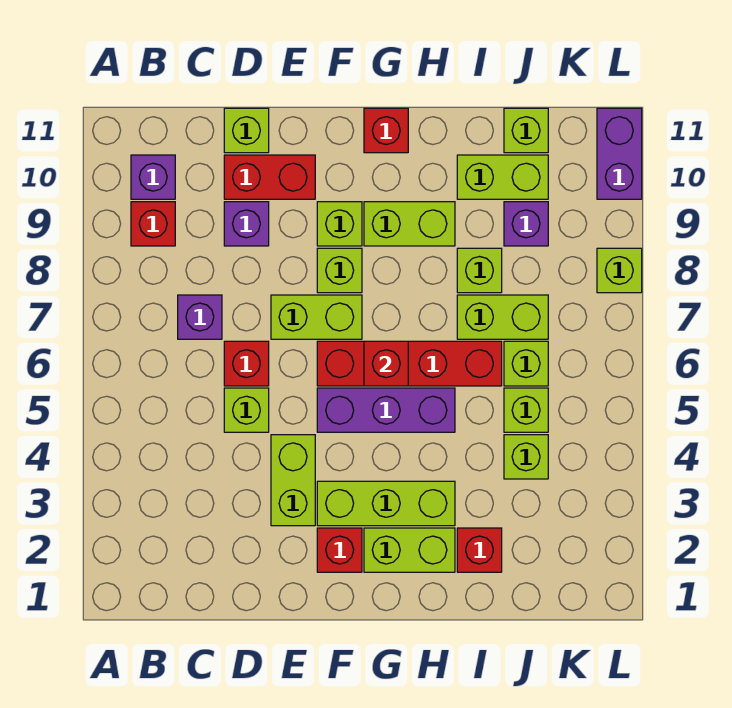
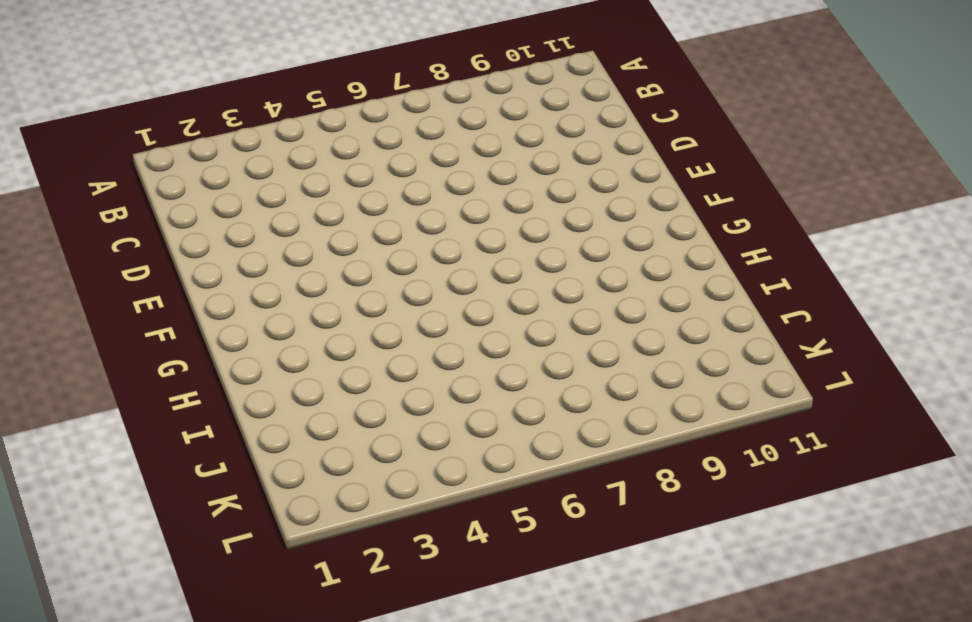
none -> red brick B9 level 1
none -> purple brick B10 level 1
none -> purple brick C7 level 1
none -> lime brick D5 level 1

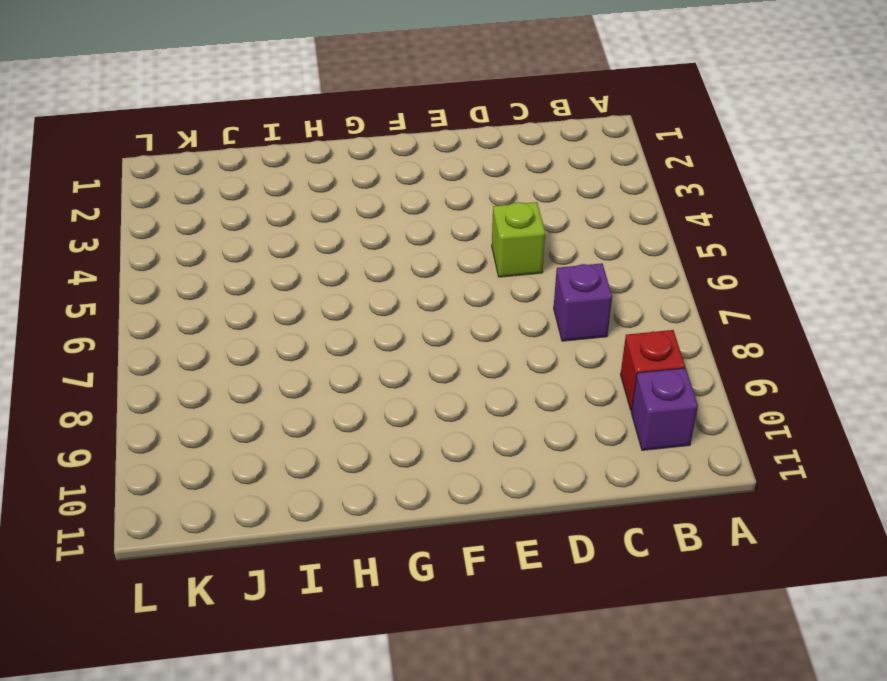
none -> red brick D6 level 1
none -> purple brick D9 level 1
none -> red brick D10:E10 level 1
none -> lime brick D11 level 1

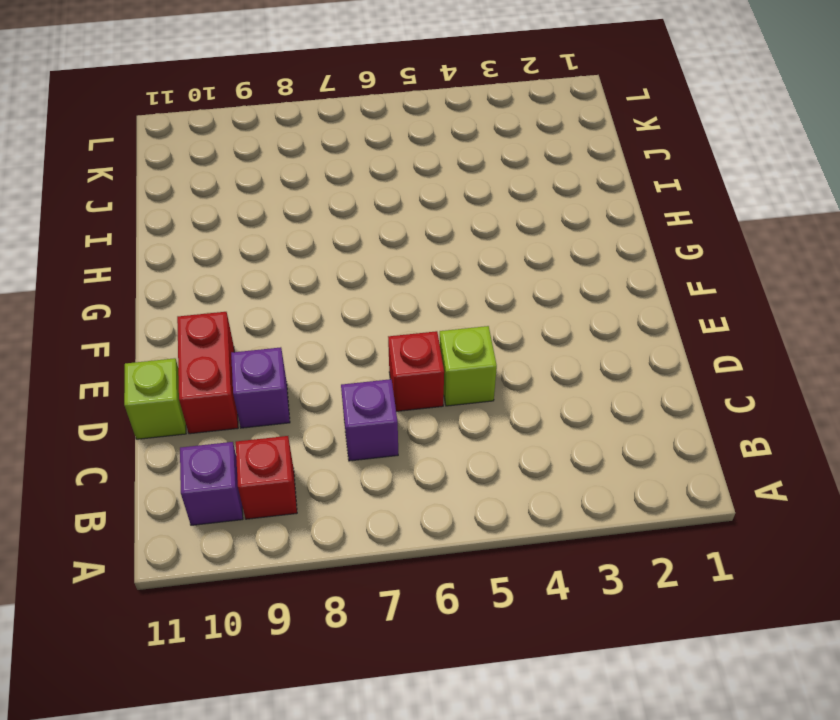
none -> lime brick E3:E4 level 1
none -> lime brick E7:F7 level 1
none -> red brick F2 level 1
none -> lime brick F3:H3 level 1

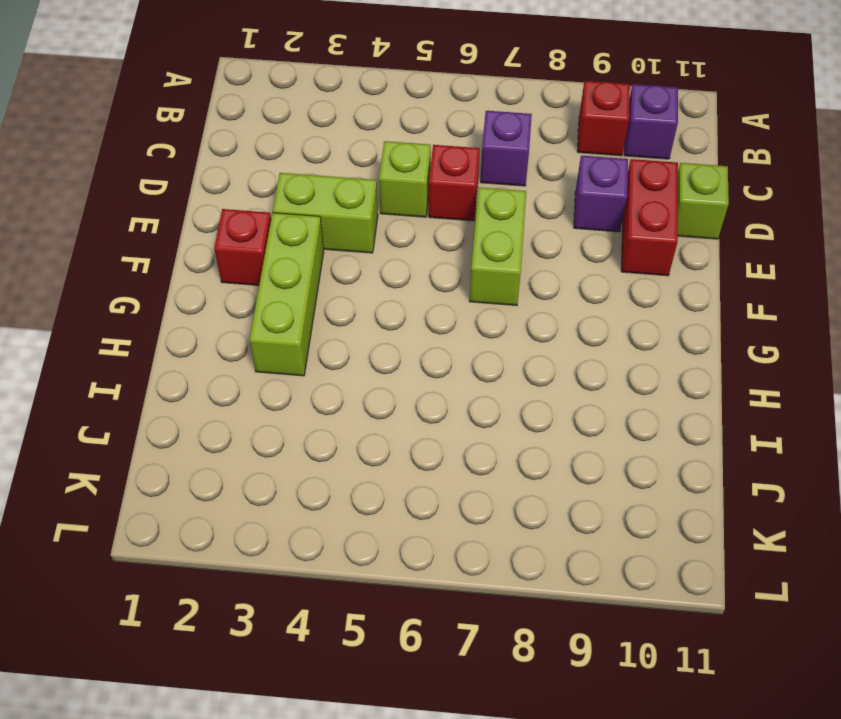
none -> purple brick F5:H5 level 1
none -> red brick F6:I6 level 1
none -> lime brick F8 level 1
none -> lime brick F9 level 1

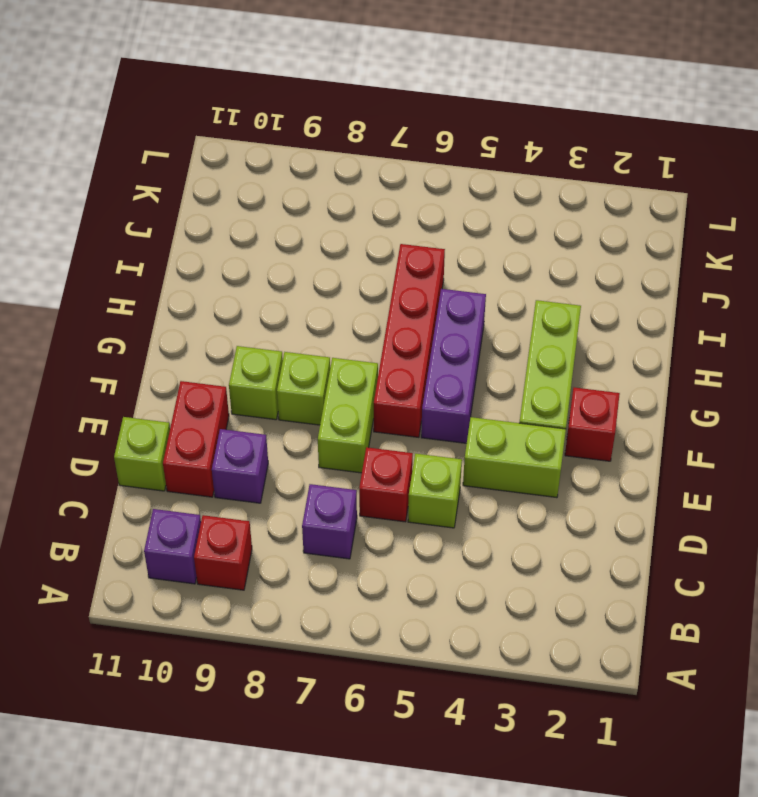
none -> lime brick G2:H2 level 1
none -> lime brick G9:H9 level 1
none -> red brick G11 level 1
none -> red brick I2 level 1

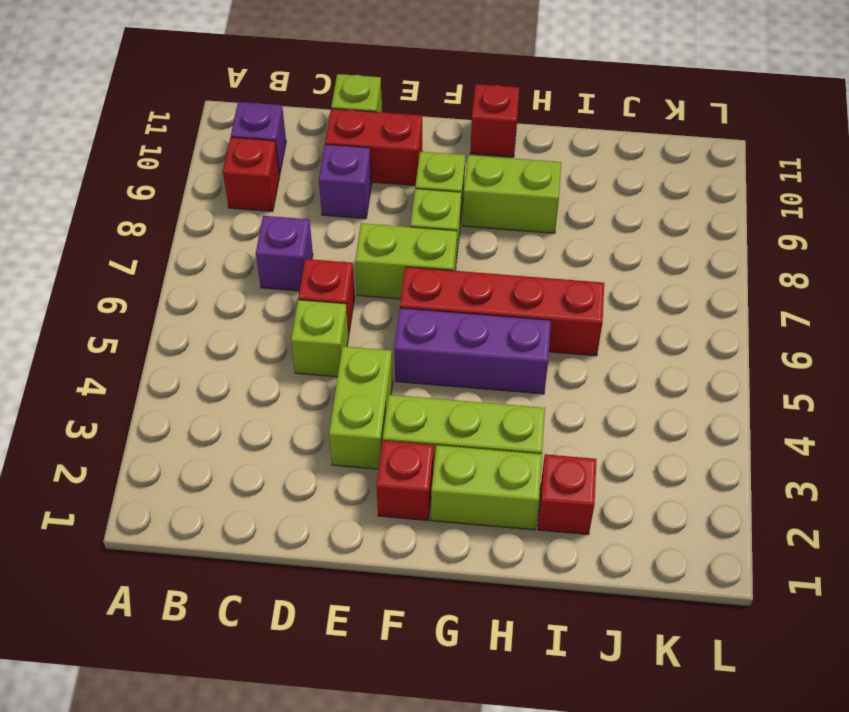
none -> lime brick I7:J7 level 1
none -> lime brick I8 level 1
none -> lime brick I10:J10 level 1
none -> lime brick J4 level 1

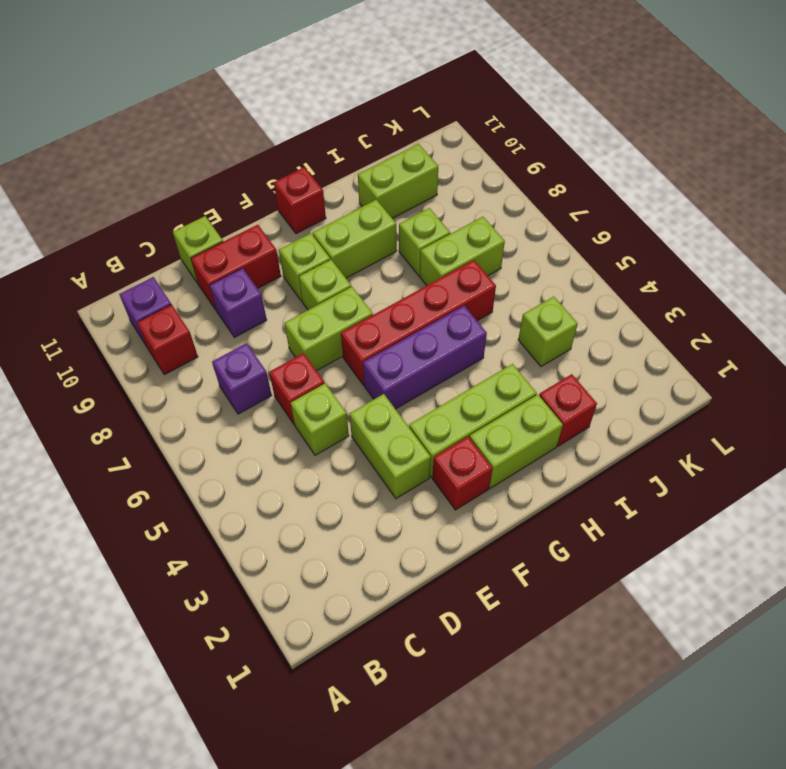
none -> lime brick J5 level 1
none -> lime brick J6 level 1
none -> purple brick J9 level 1
none -> lime brick J11 level 1

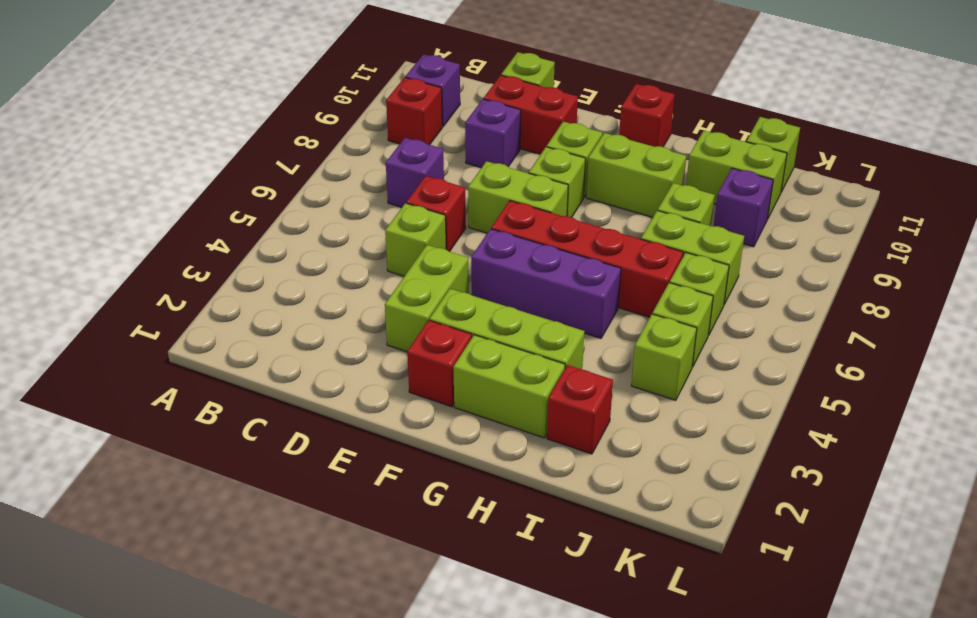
none -> lime brick L8 level 1
none -> purple brick L10:L11 level 1
none -> red brick G6 level 2

